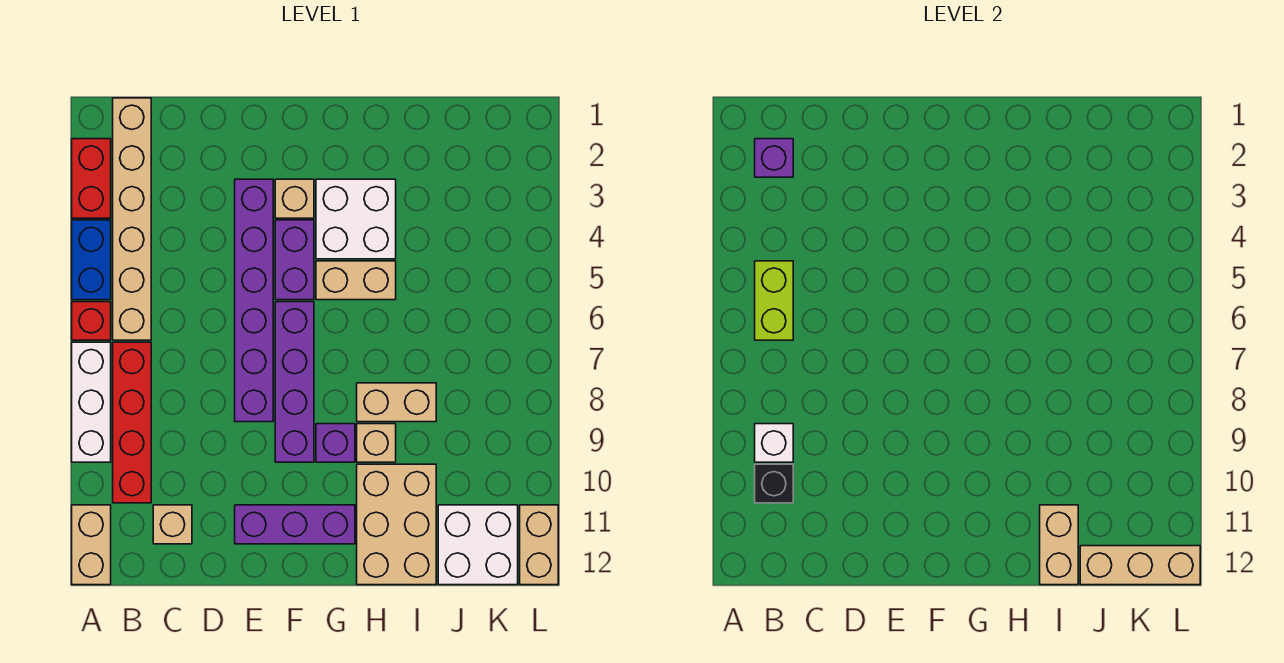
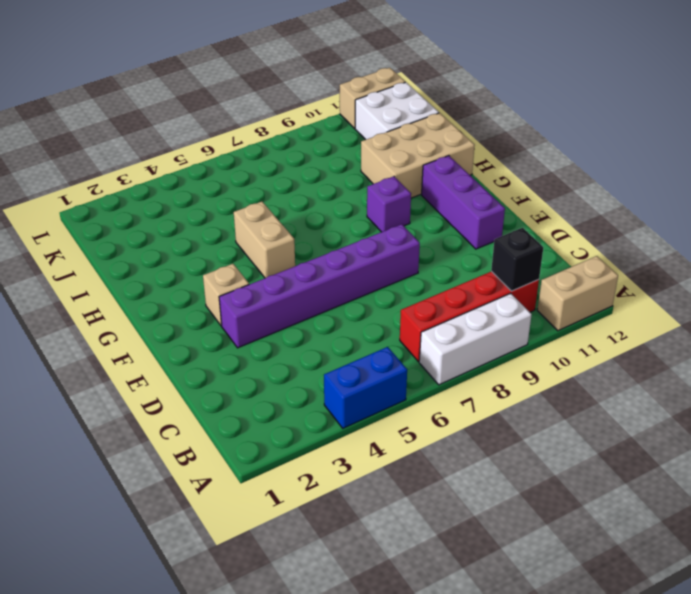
none -> red brick A2:A3 level 1
none -> red brick A6 level 1
none -> tan brick B1:B6 level 1

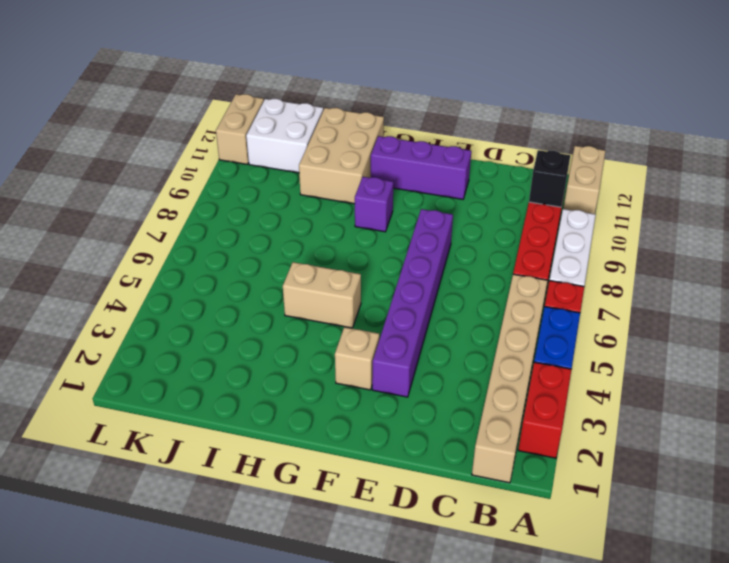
none -> tan brick C11 level 1
none -> purple brick F4:F5 level 1
none -> purple brick F6:F9 level 1

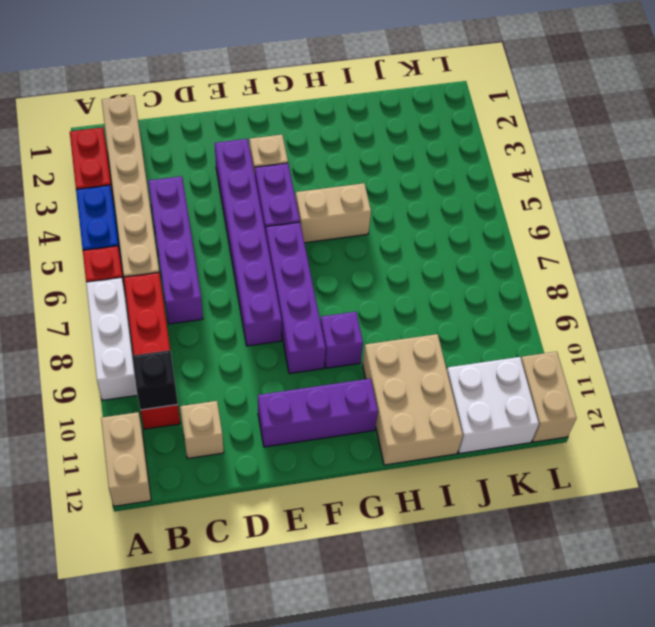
purple brick C4:C7 level 1 -> none
none -> white brick G3:H4 level 1
none -> tan brick H8:I8 level 1
none -> tan brick H9 level 1

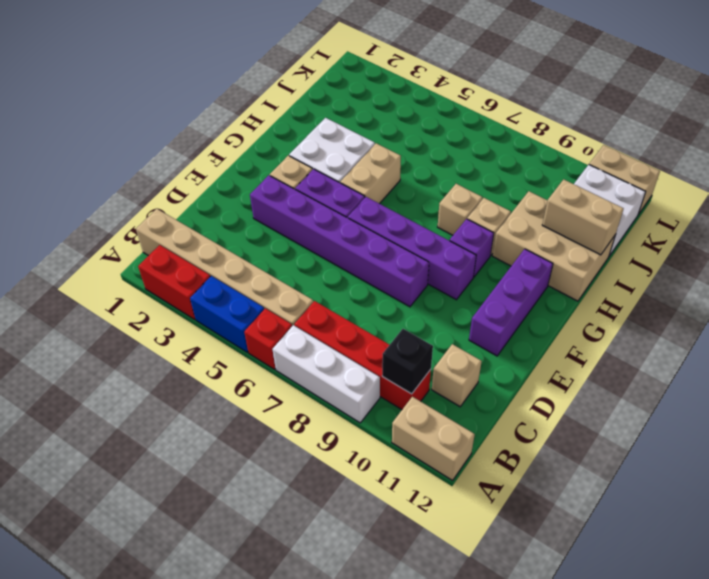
tan brick H8 level 1 -> tan brick H8:I8 level 1
none -> purple brick B2 level 2
none -> lime brick B5:B6 level 2
none -> white brick B9 level 2

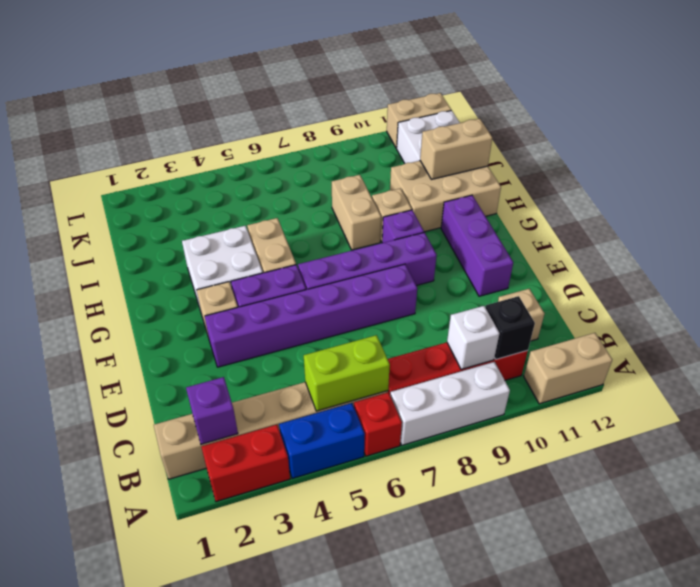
none -> tan brick J12:L12 level 2

